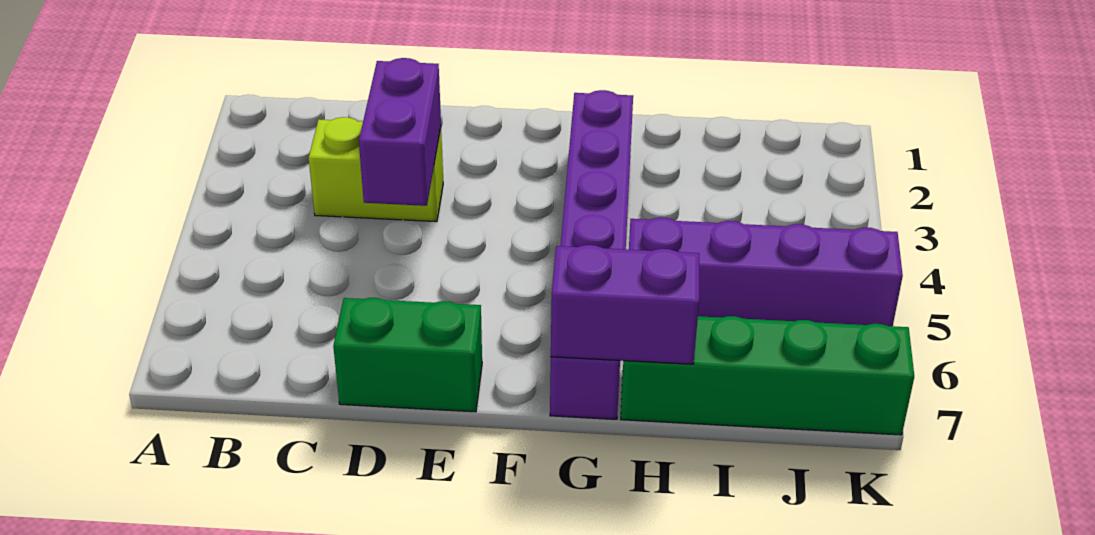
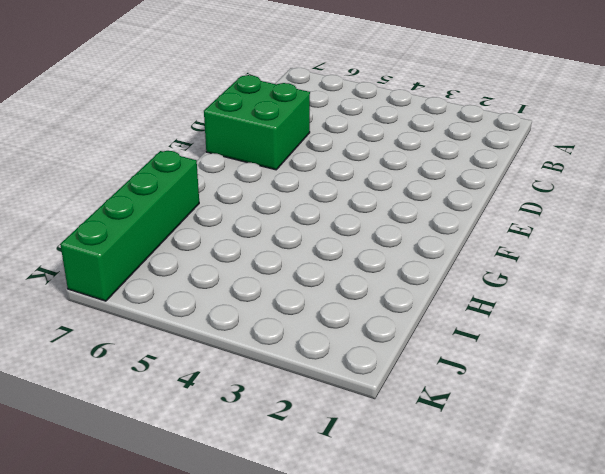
green brick D6:E7 level 1 -> green brick D7:E7 level 1
none -> lime brick C3:D3 level 1
none -> purple brick G2:G7 level 1

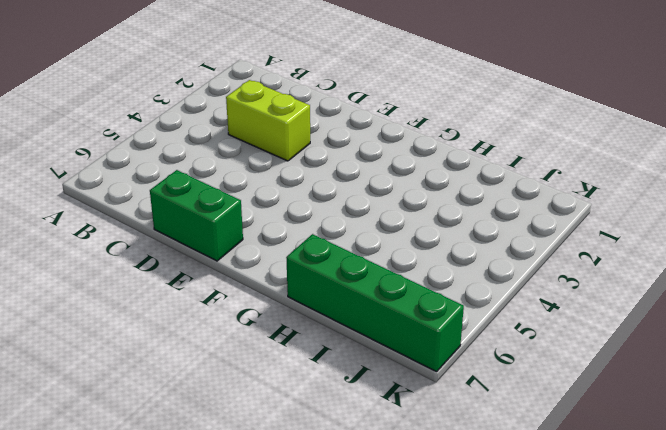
none -> purple brick G2:G7 level 1
none -> purple brick H5:K5 level 1

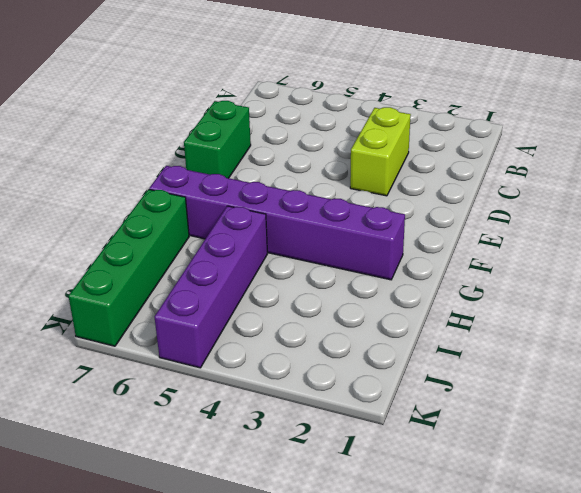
none -> purple brick D3:D4 level 2
none -> purple brick G7:H7 level 2

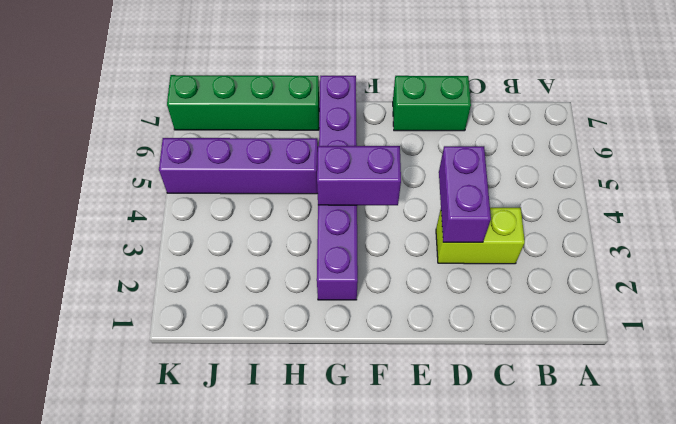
purple brick F4:G4 level 2 -> purple brick G7:H7 level 2

